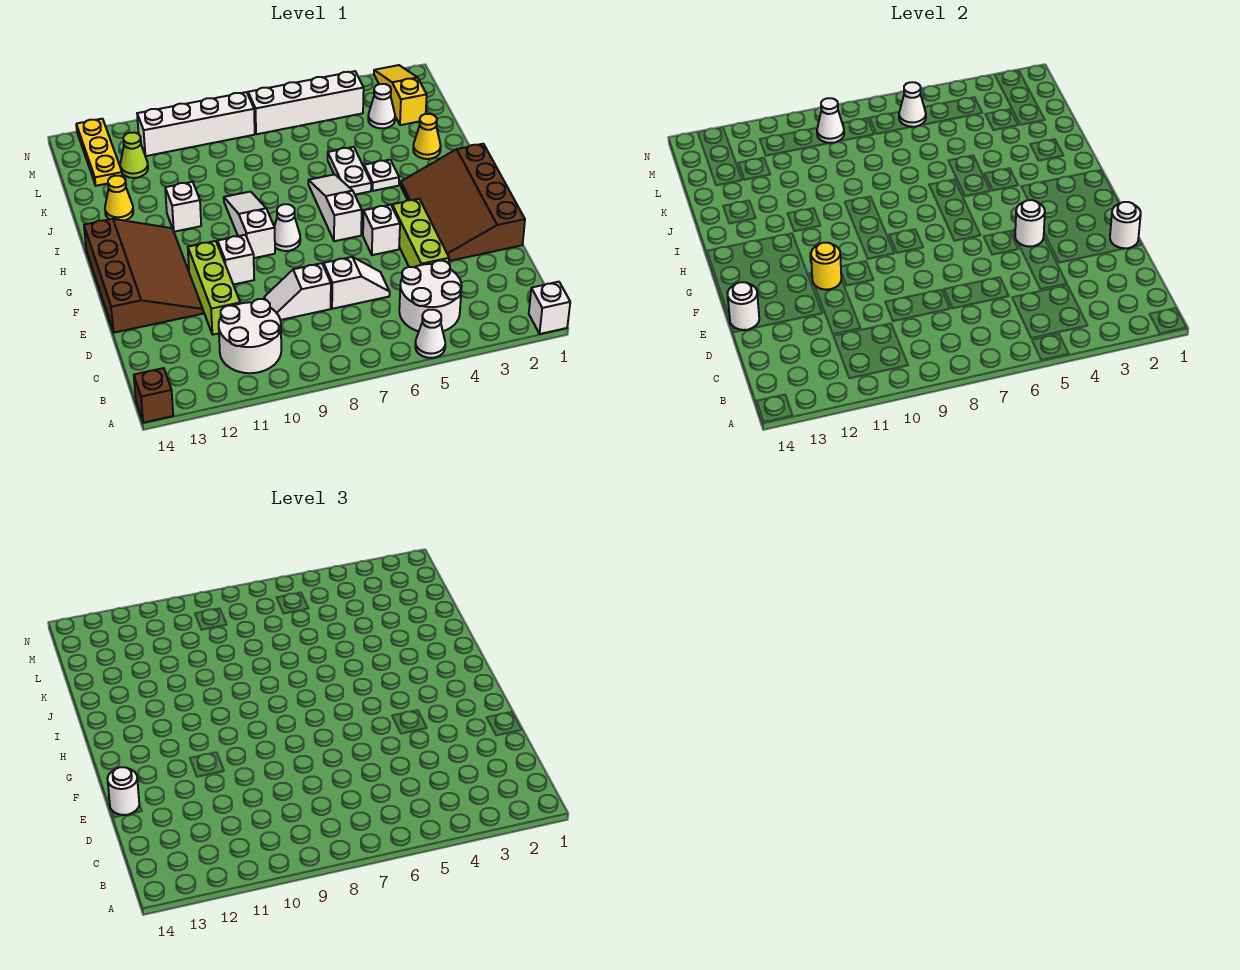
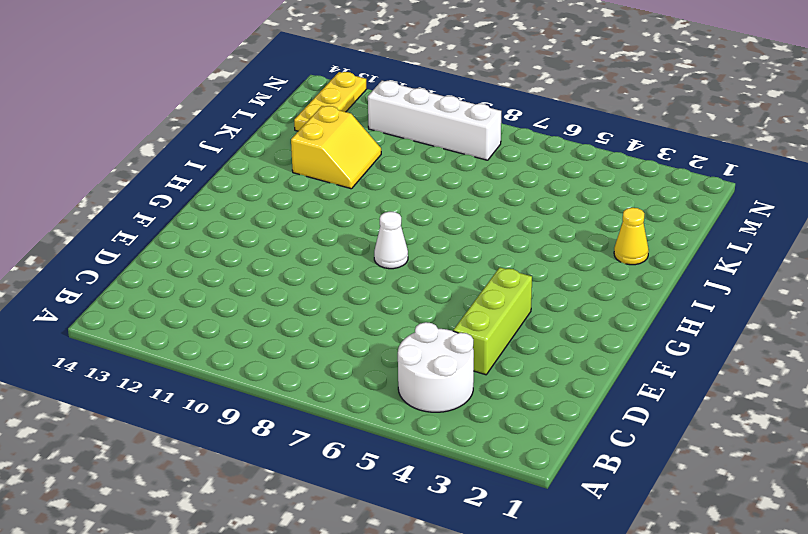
yellow slope J11:K12 level 1 top 12 -> none
none -> white brick A1 level 1
none -> white cone A5 level 1
none -> brown brick A14 level 1
none -> white round brick B10:C11 level 1

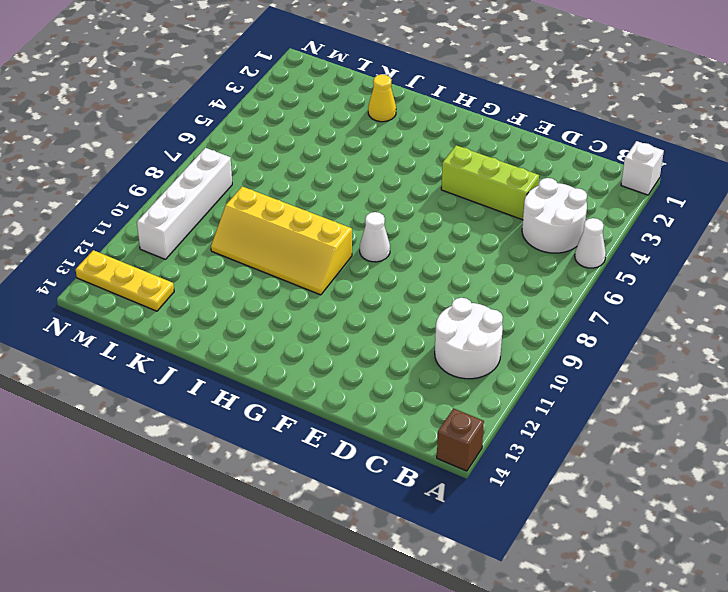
yellow slope H9:K10 level 1 top 9 -> white slope G9:I9 level 1 top G
none -> white slope D6:D7 level 1 top 7
none -> white slope D8:D9 level 1 top 8
none -> lime brick D11:F11 level 1
none -> brown slope E1:H3 level 1 top 1

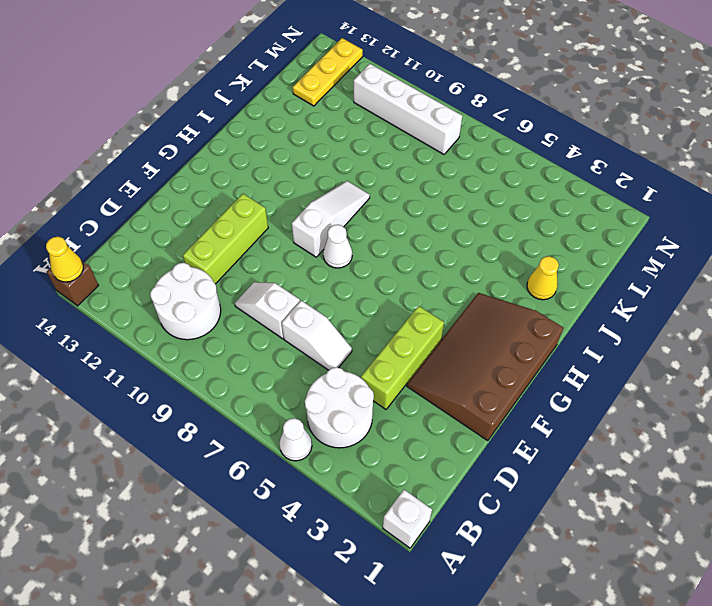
yellow cone A14 level 2 -> yellow cone J13 level 1
none -> brown slope E12:H14 level 1 top 14
none -> white brick F5 level 1
none -> white brick F10 level 1
none -> white slope G6:I6 level 1 top G

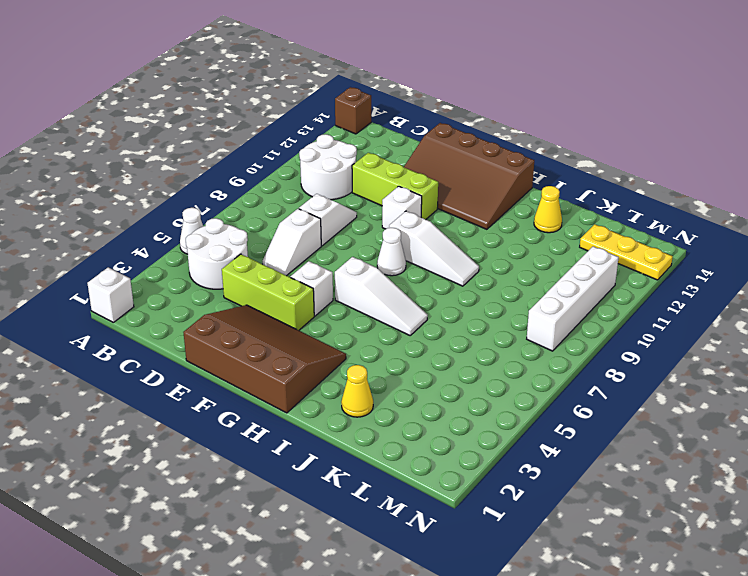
none -> white plate I4 level 1
none -> white plate I5:J5 level 1
none -> white brick I11 level 1
none -> yellow slope L2:N2 level 1 top L

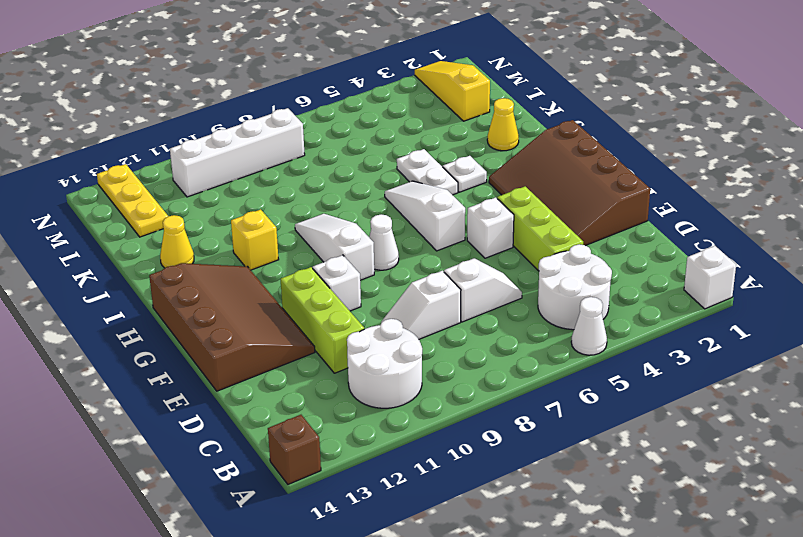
yellow brick I11 level 1 -> white brick I11 level 1
none -> white cone L3 level 1
none -> lime cone L12 level 1
none -> white brick M4:M7 level 1
none -> white round brick E1 level 2

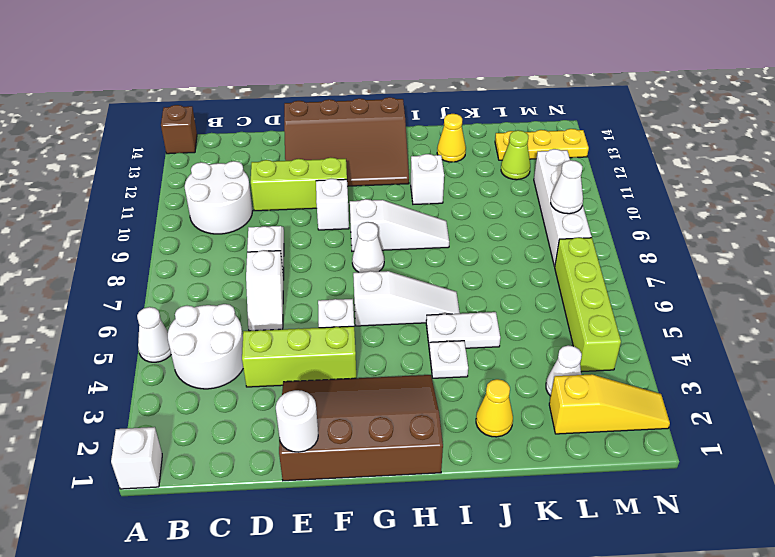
lime brick M4:M7 level 1 -> white brick M4:M7 level 1
none -> white round brick E14 level 2
none -> white round brick F4 level 2
none -> yellow round brick F11 level 2
none -> white cone M6 level 2

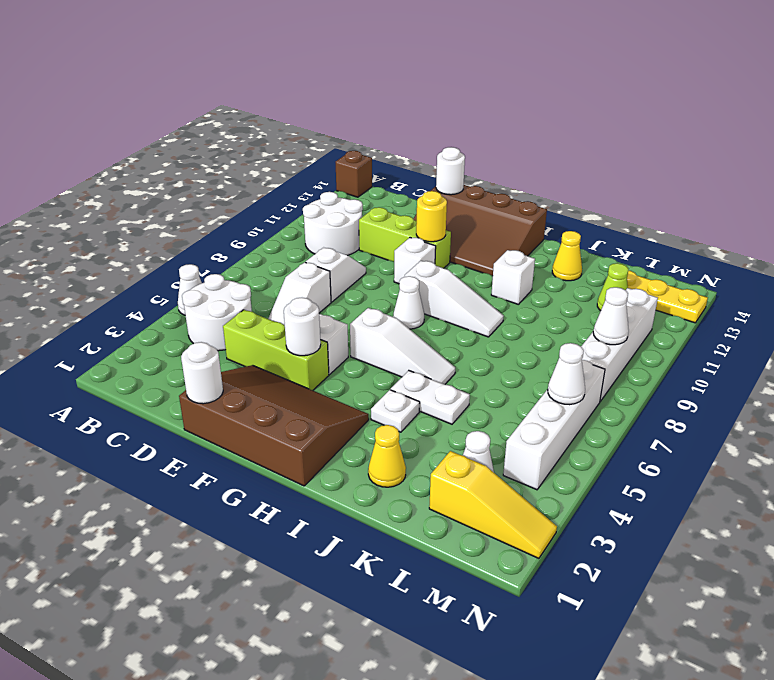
none -> white brick A1 level 1
none -> white round brick E14 level 3

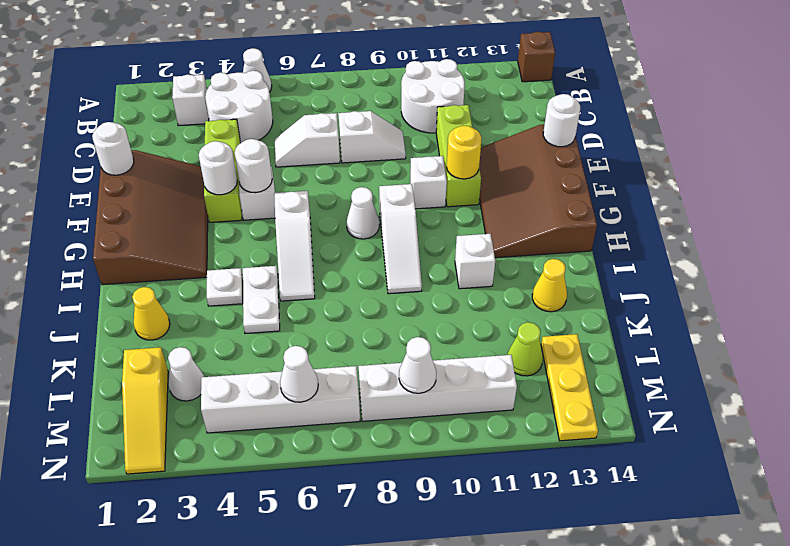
white brick B3 level 1 -> white brick A1 level 1
white round brick F5 level 2 -> white round brick E14 level 3

